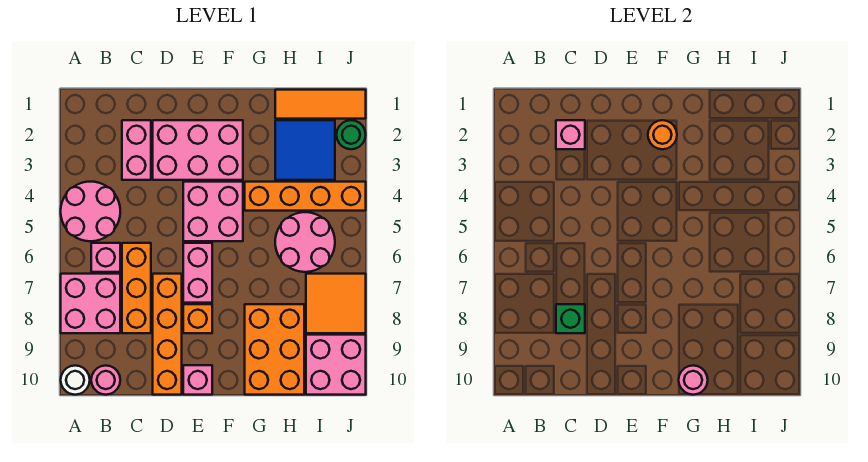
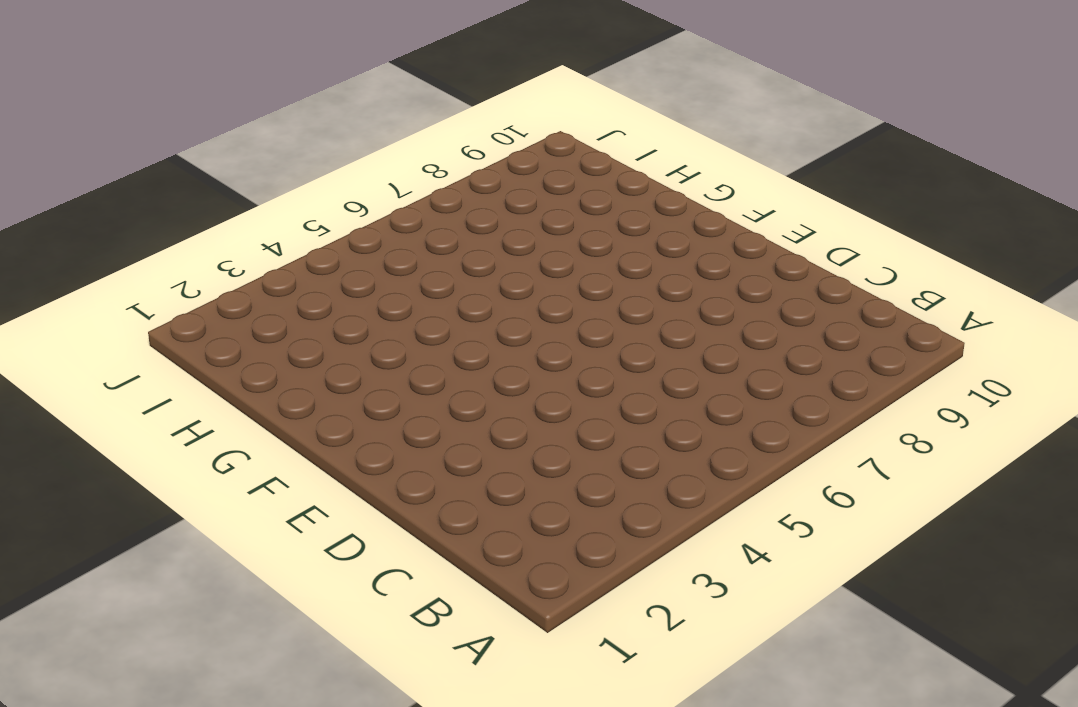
none -> pink round brick A4:B5 level 1
none -> pink brick A7:B8 level 1
none -> white round brick A10 level 1

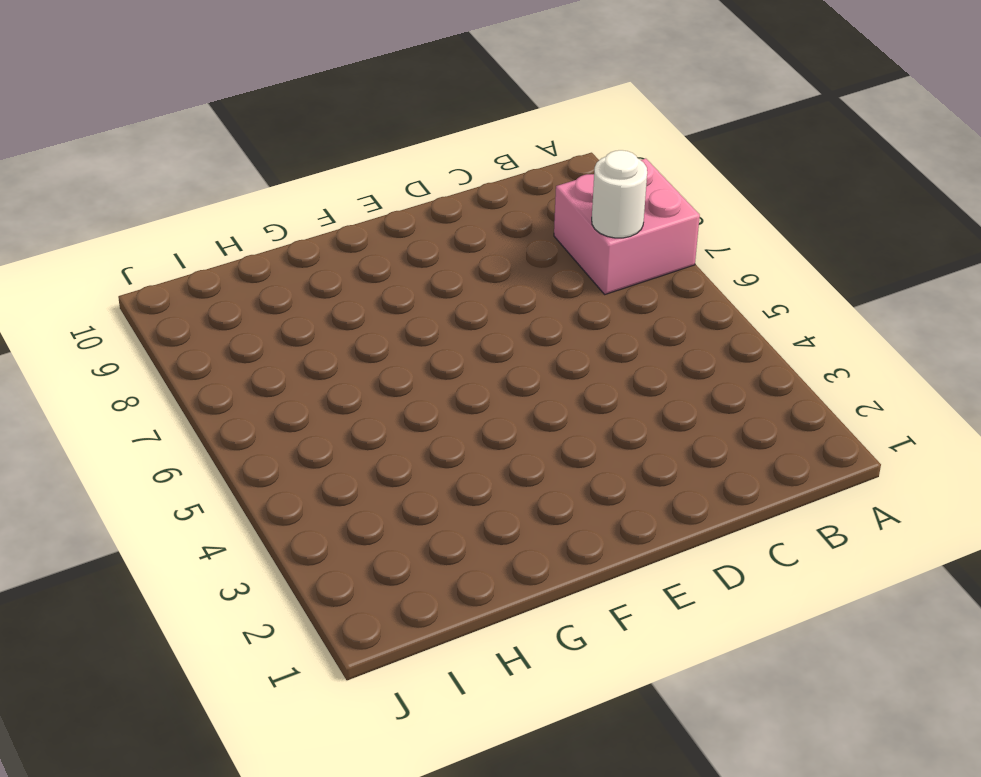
white round brick B7 level 2 -> white round brick A10 level 1
none -> pink round brick A4:B5 level 1
none -> pink brick B6 level 1
none -> pink round brick B10 level 1

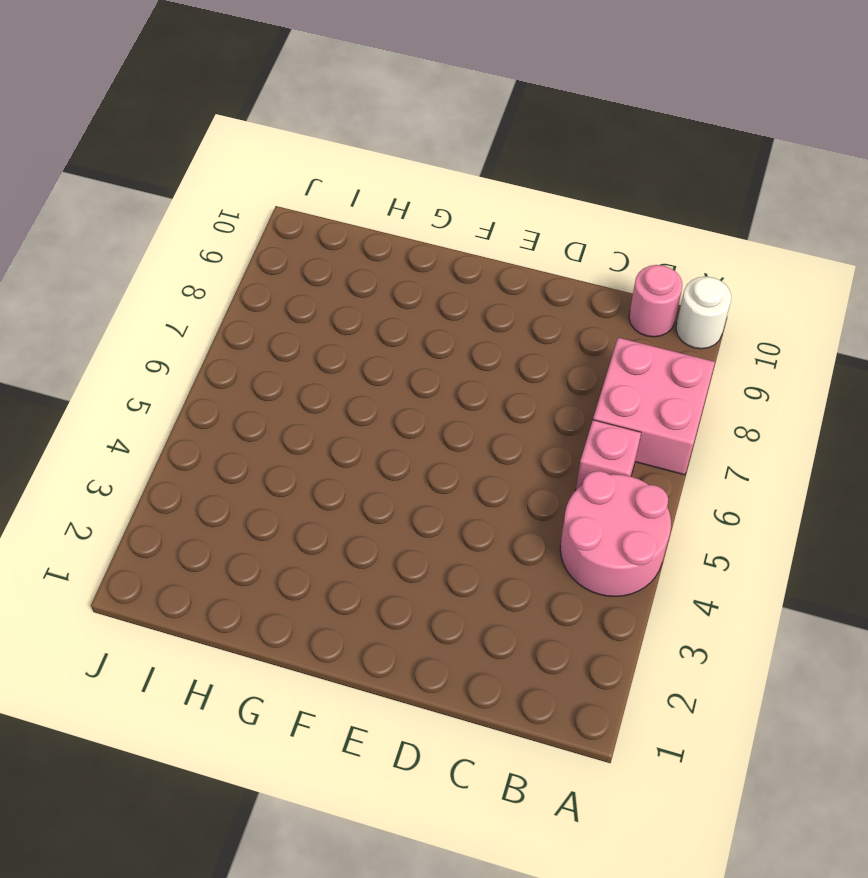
none -> pink brick C2:C3 level 1
none -> orange brick C6:C8 level 1
none -> pink brick D2:F3 level 1

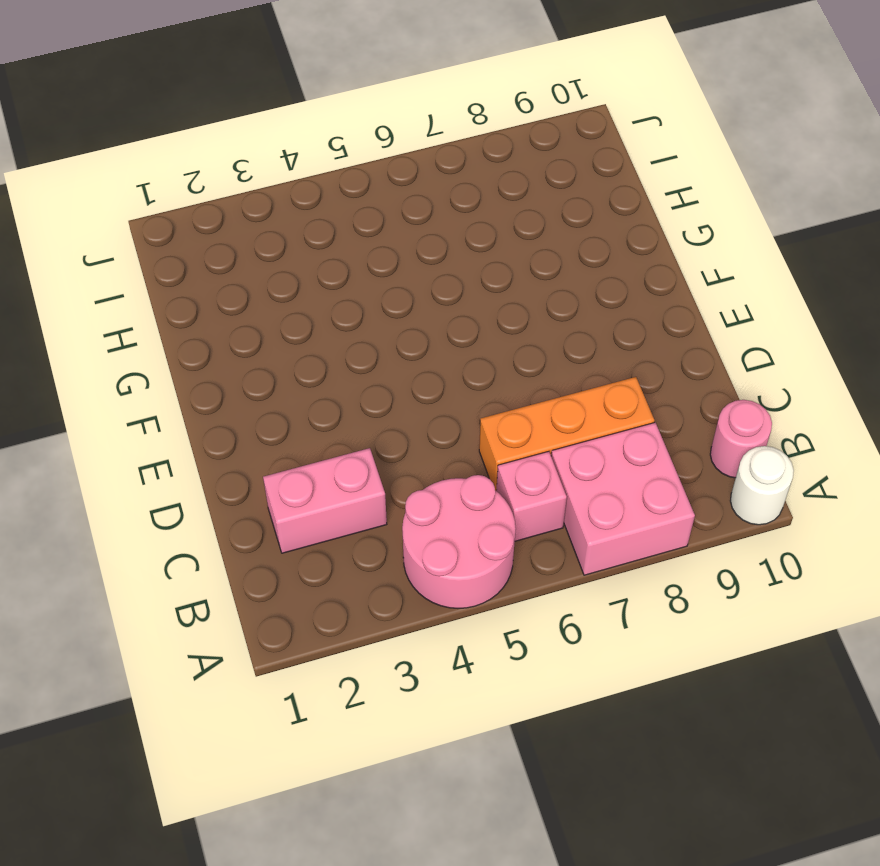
none -> pink brick D2:F3 level 1
none -> orange brick D7:D10 level 1
none -> pink brick E4:F5 level 1

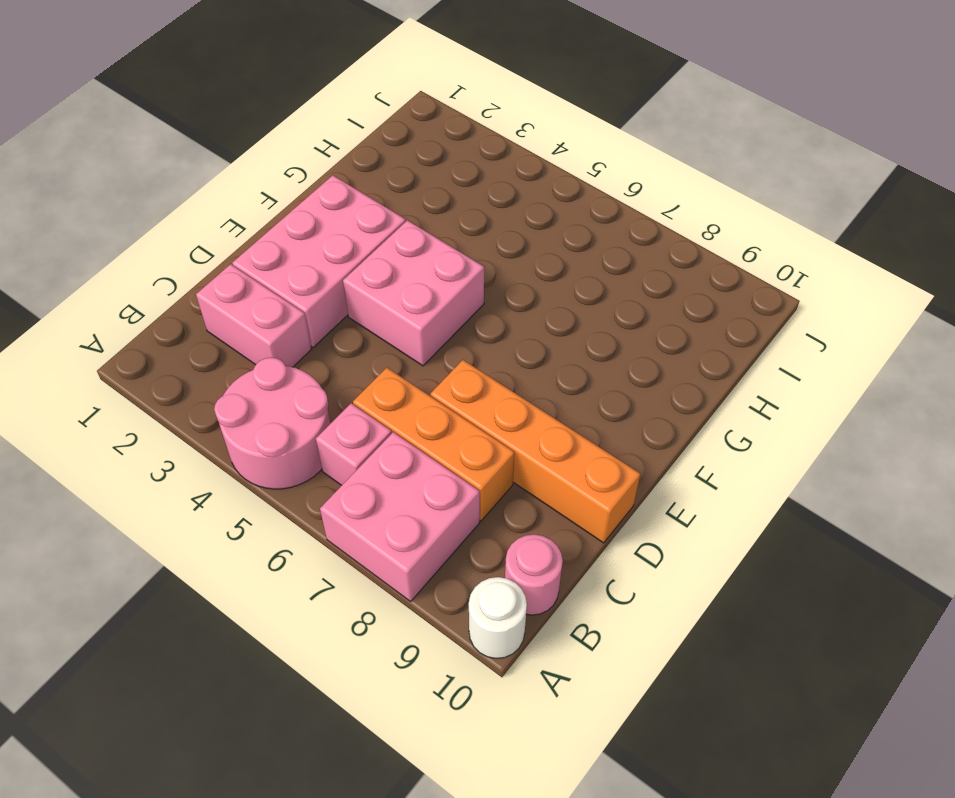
none -> pink brick E6:E7 level 1
none -> orange brick E8 level 1
none -> pink brick E10 level 1

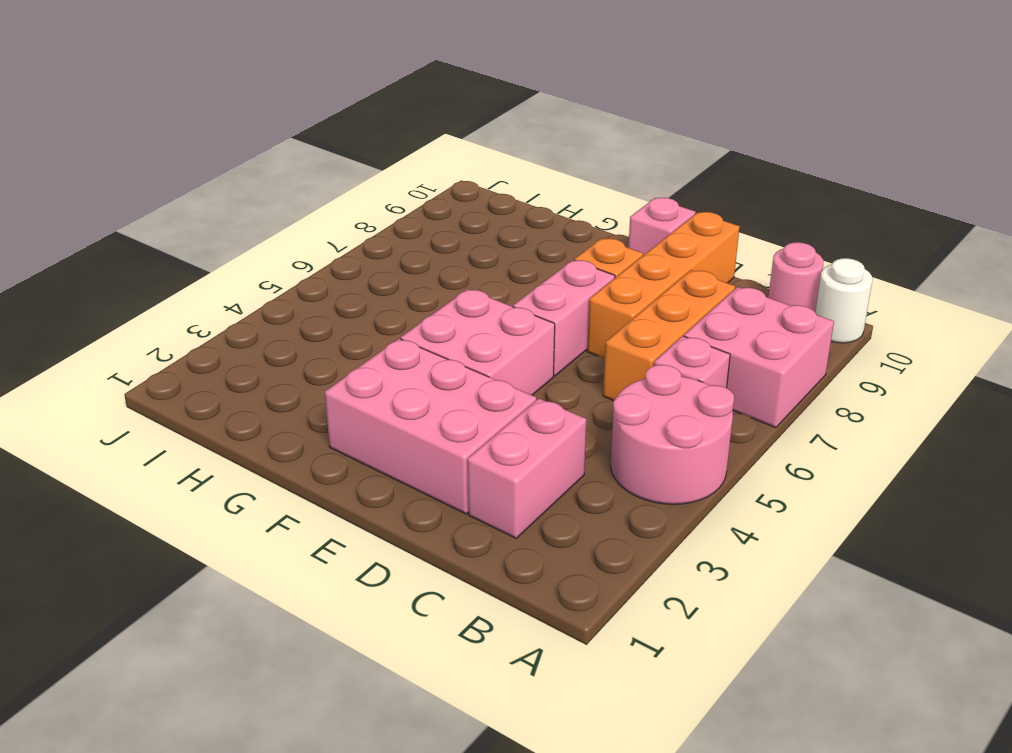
none -> orange brick G4:J4 level 1
none -> orange brick G8:H10 level 1
none -> orange tile H1:J1 level 1

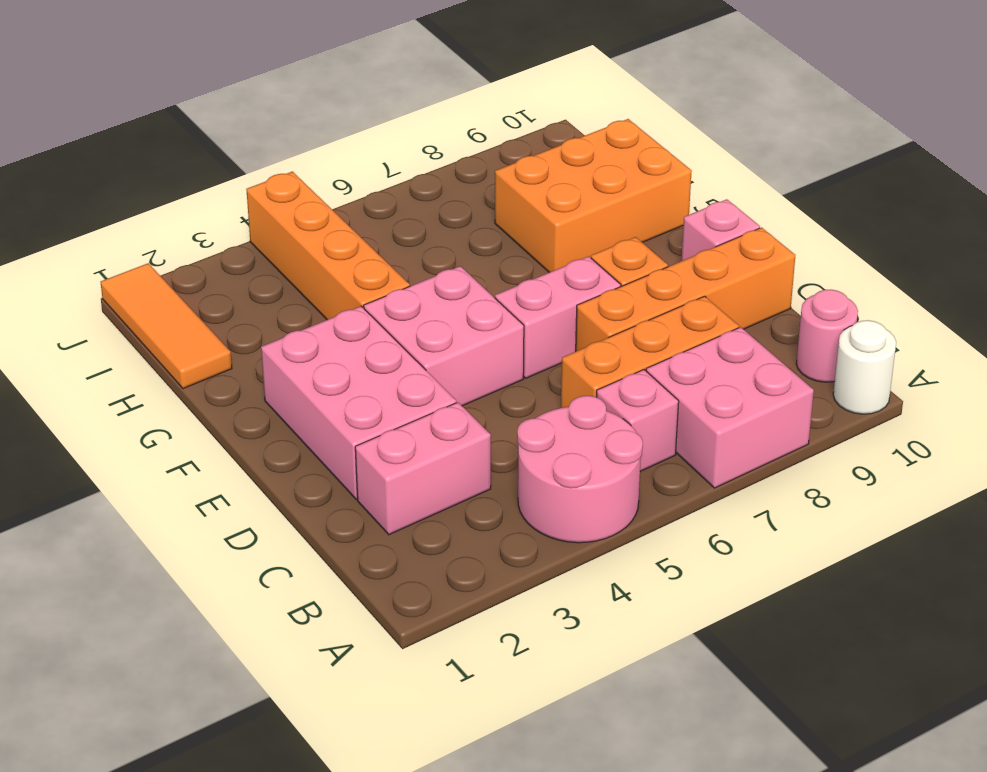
none -> blue tile H2:I3 level 1
none -> pink round brick H5:I6 level 1
none -> orange tile I7:J8 level 1

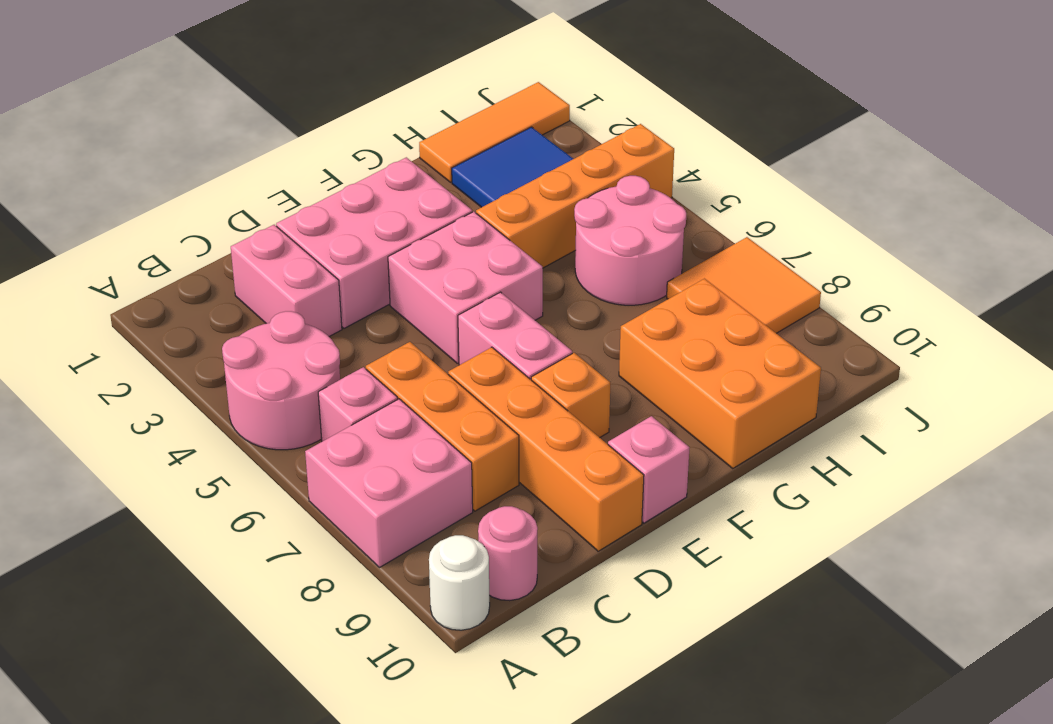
none -> pink brick I9:J10 level 1
none -> green round brick J2 level 1
none -> pink brick C2 level 2

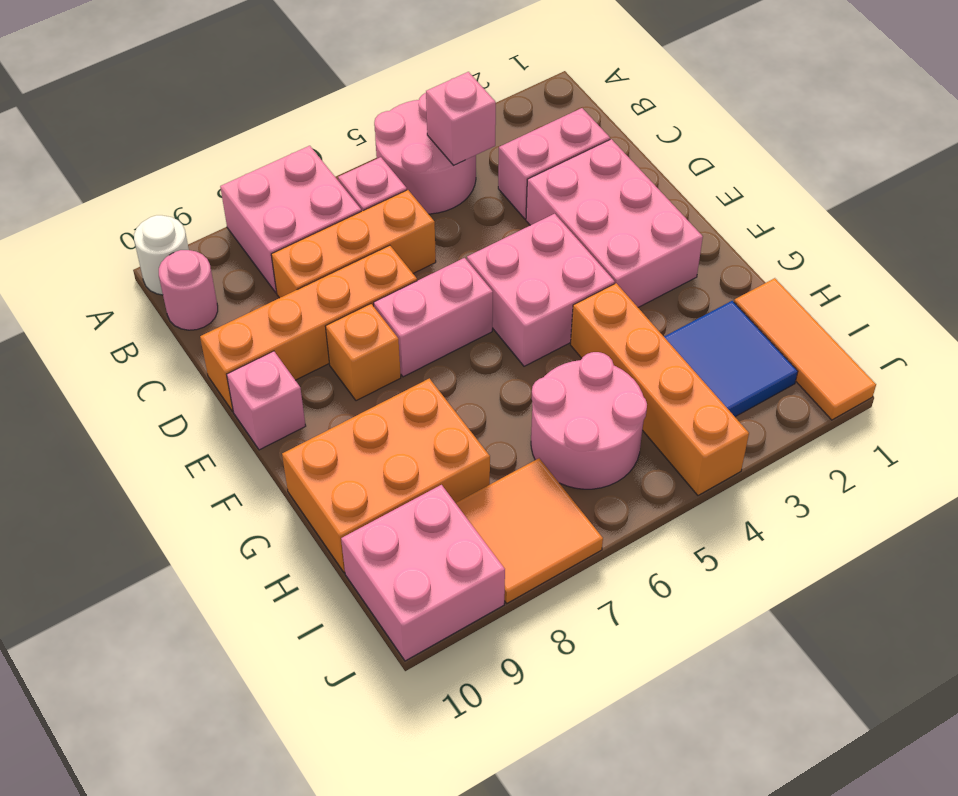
pink brick B4 level 2 -> pink brick C2 level 2
none -> green round brick J2 level 1
none -> green brick C8 level 2
none -> orange round brick F2 level 2

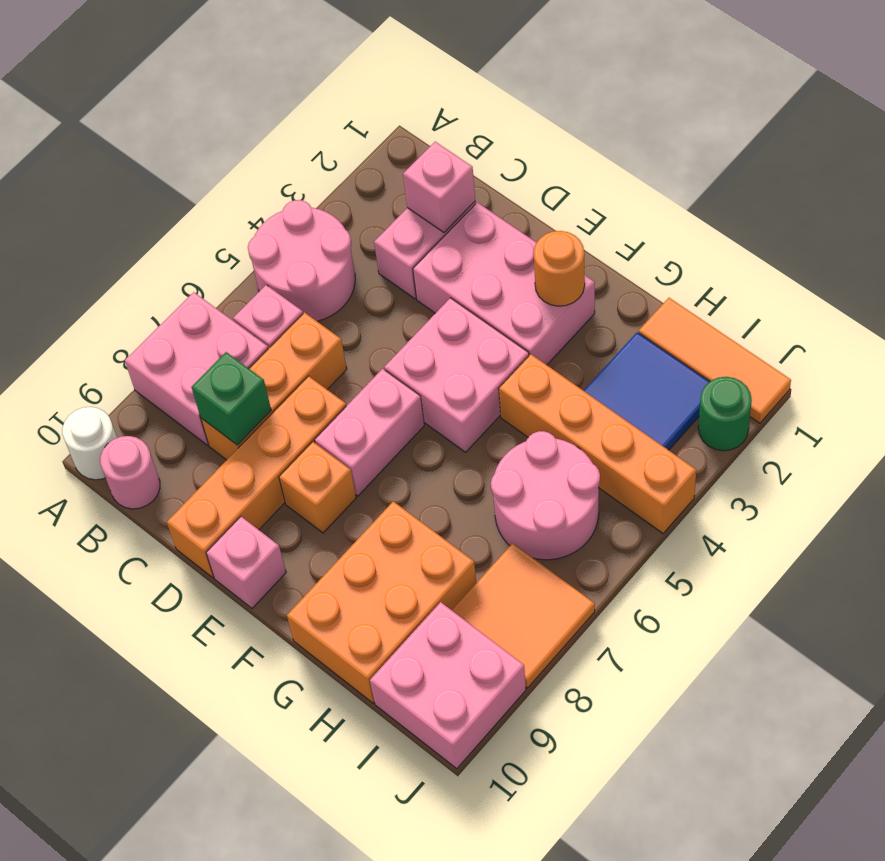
none -> pink round brick G10 level 2

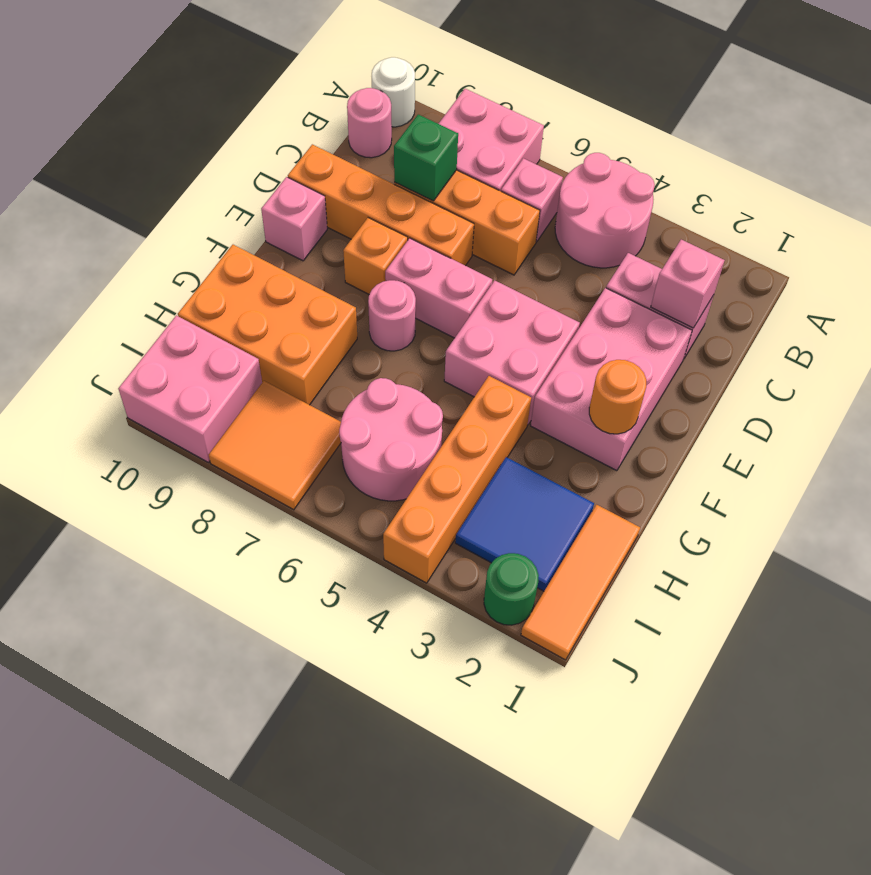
pink round brick F7 level 1 -> pink round brick G10 level 2

